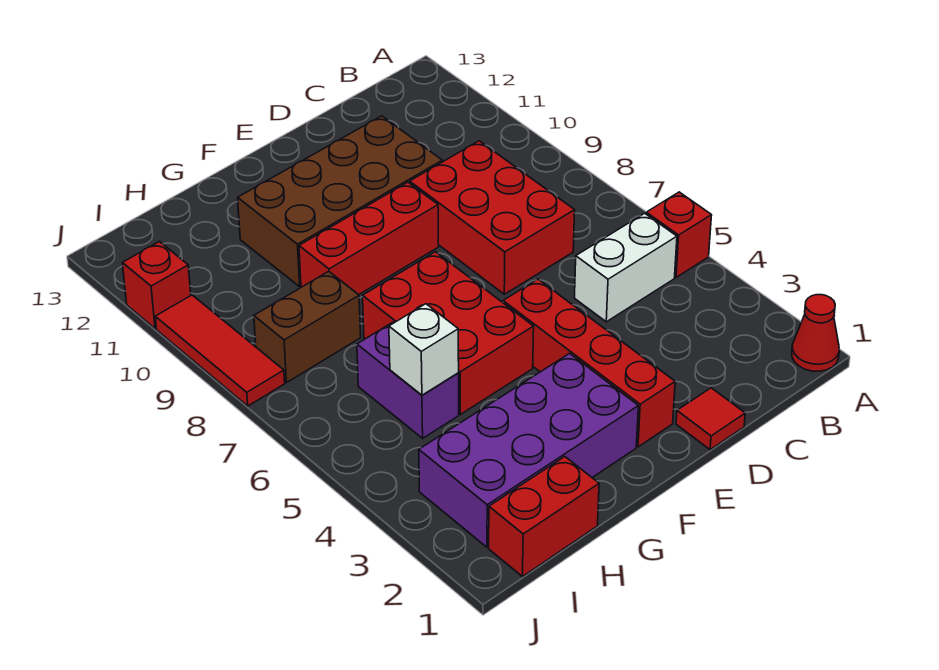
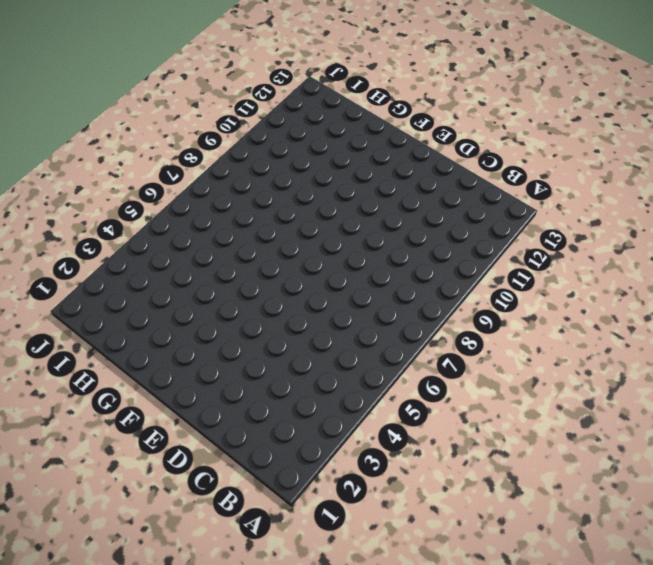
none -> red cone A1 level 1
none -> red brick A5 level 1
none -> white brick B5:C5 level 1

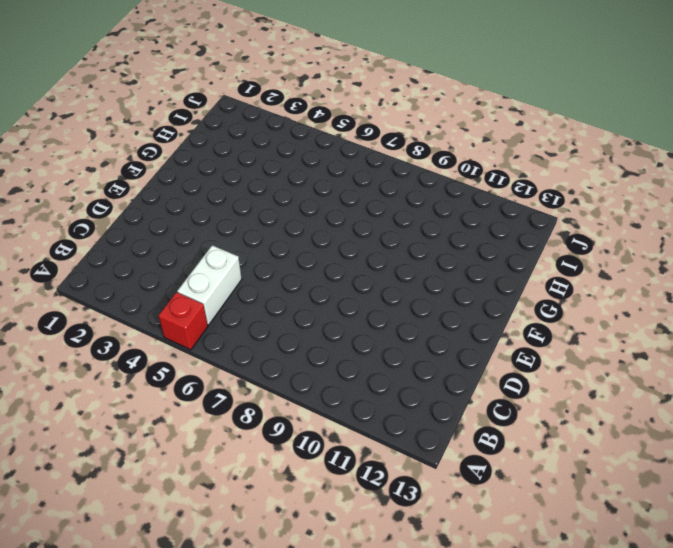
none -> red cone A1 level 1
none -> red brick C7:D9 level 1
none -> red tile D1 level 1

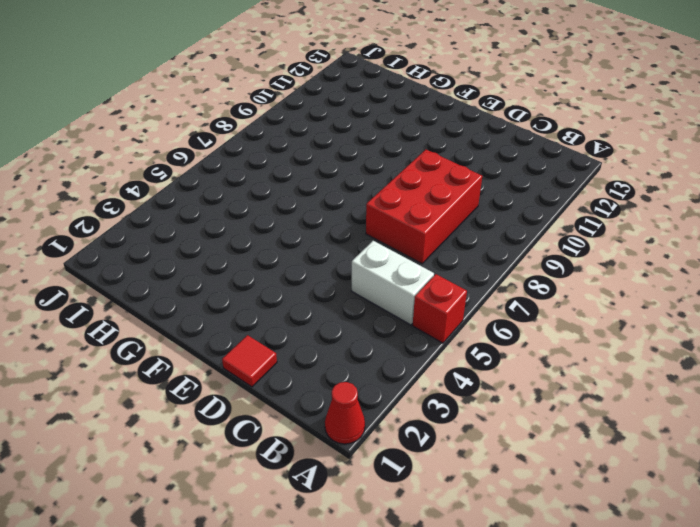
none -> brown brick D10:G11 level 1
none -> red brick E2:E5 level 1
none -> red brick E9:G9 level 1

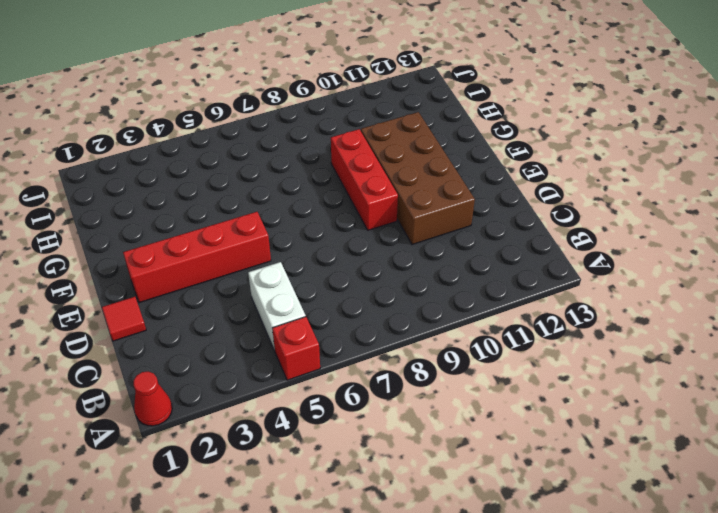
none -> red brick C7:D9 level 1
none -> purple brick F2:I3 level 1
none -> red brick F5:G7 level 1

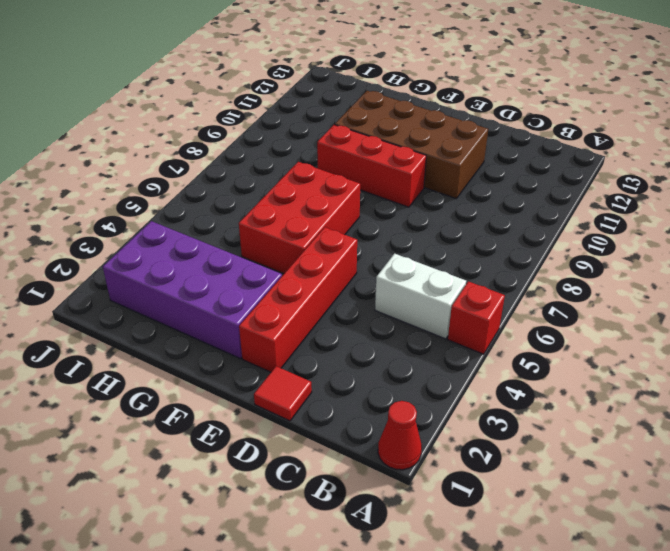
none -> red brick C7:D9 level 1
none -> red brick H1:I1 level 1
none -> purple brick H5:H6 level 1

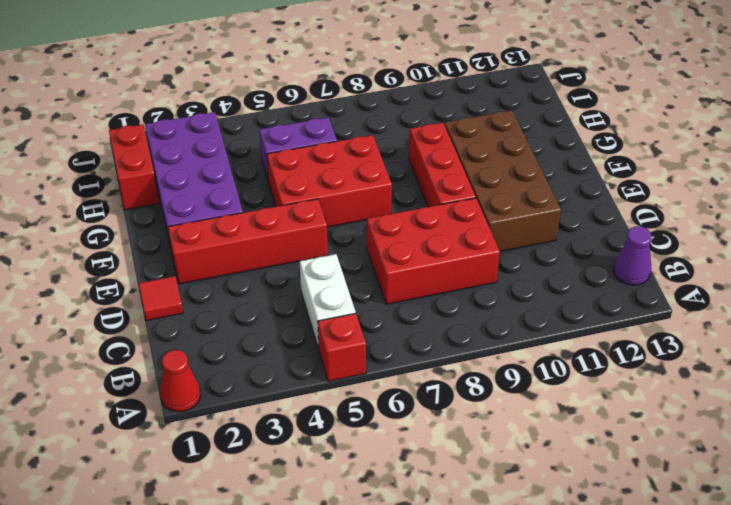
purple cone B13 level 1 -> none
none -> brown brick H8:I8 level 1
none -> red tile J8:J10 level 1
none -> red brick J11 level 1

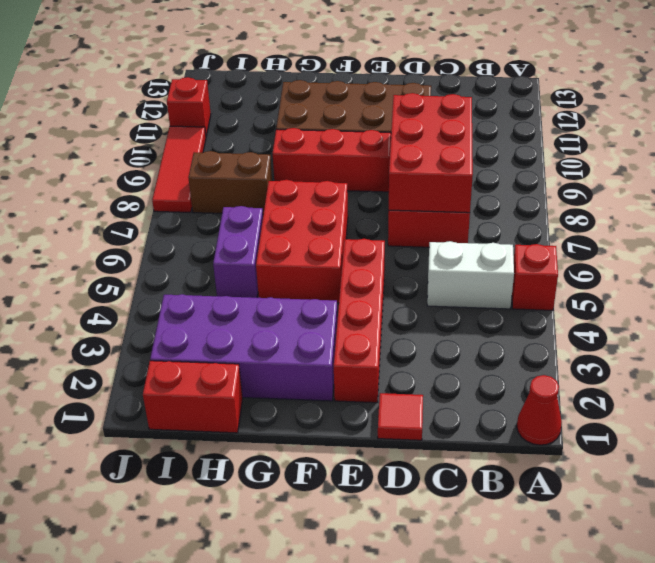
red brick C7:D9 level 2 -> none
none -> white brick H5 level 2

